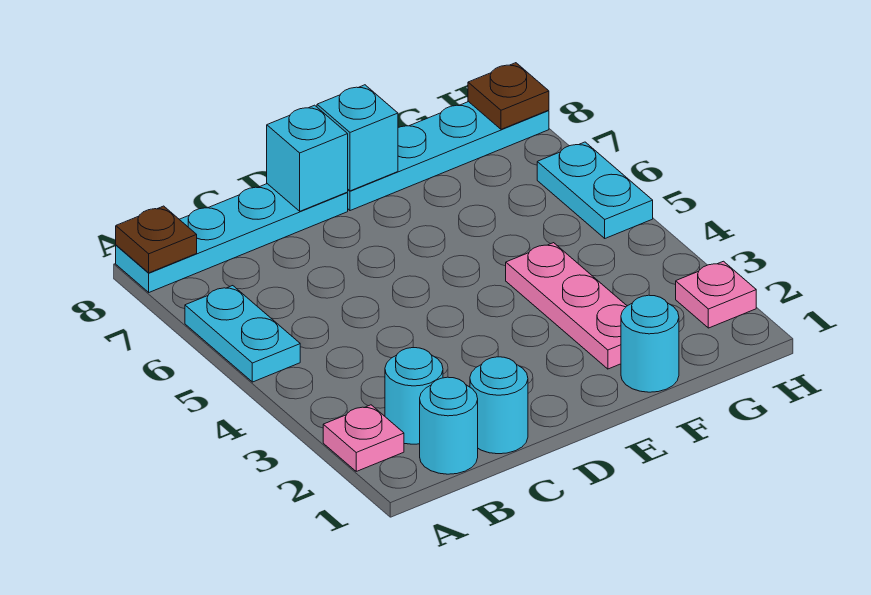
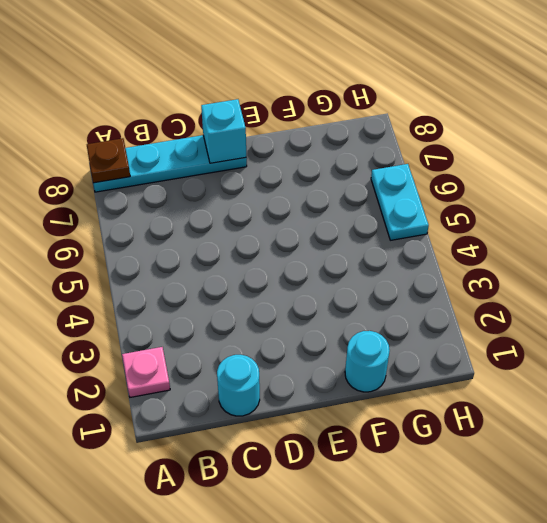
none -> cyan plate A5:A6 level 1
none -> cyan round brick B1 level 1
none -> cyan round brick B2 level 1

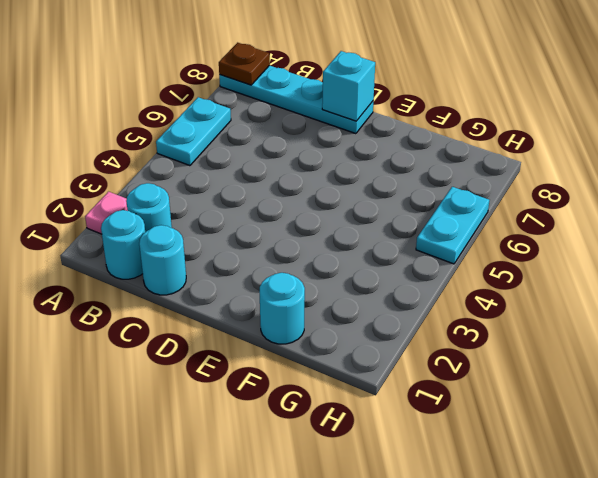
none -> cyan plate E8:H8 level 1
none -> pink plate F2:F4 level 1
none -> pink plate H2 level 1

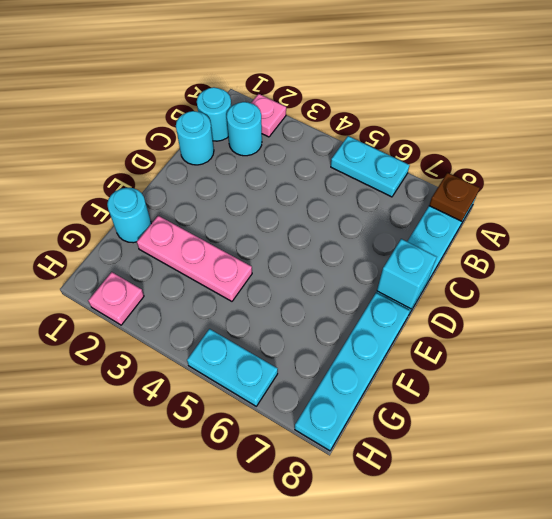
none -> cyan brick E8 level 2
none -> brown plate H8 level 2

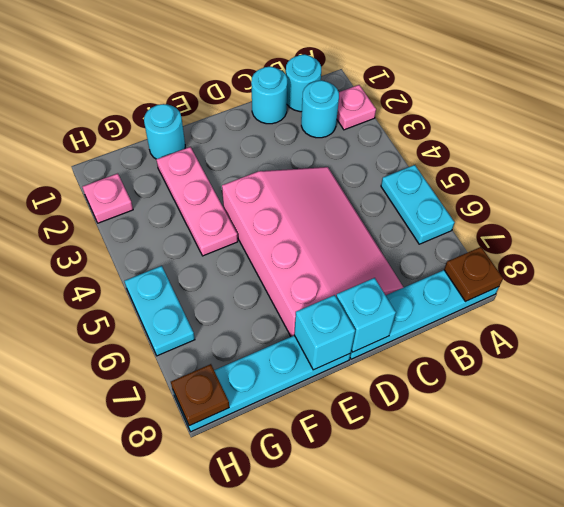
pink slope C4:E7 level 1 top E -> none

